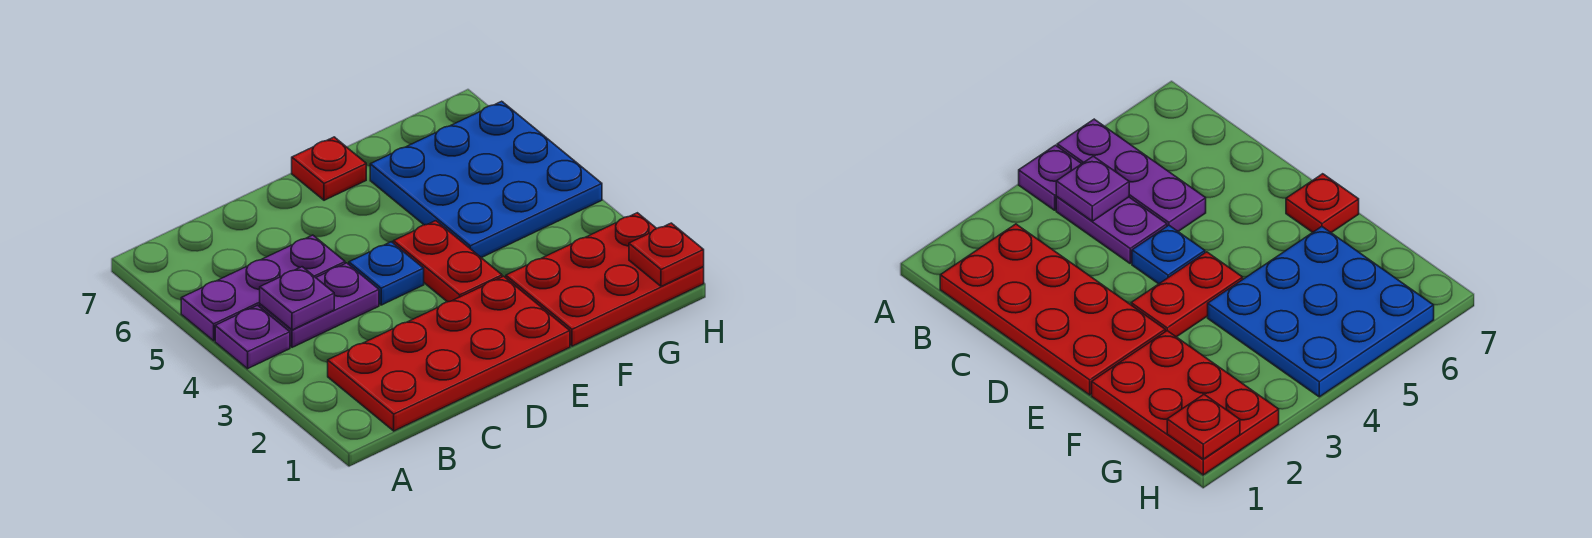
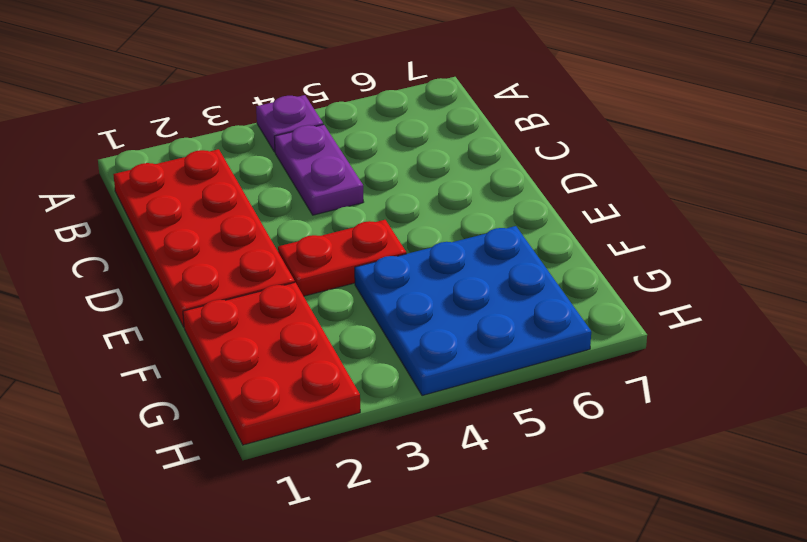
none -> purple plate A5:C5 level 1
none -> blue plate D4 level 1

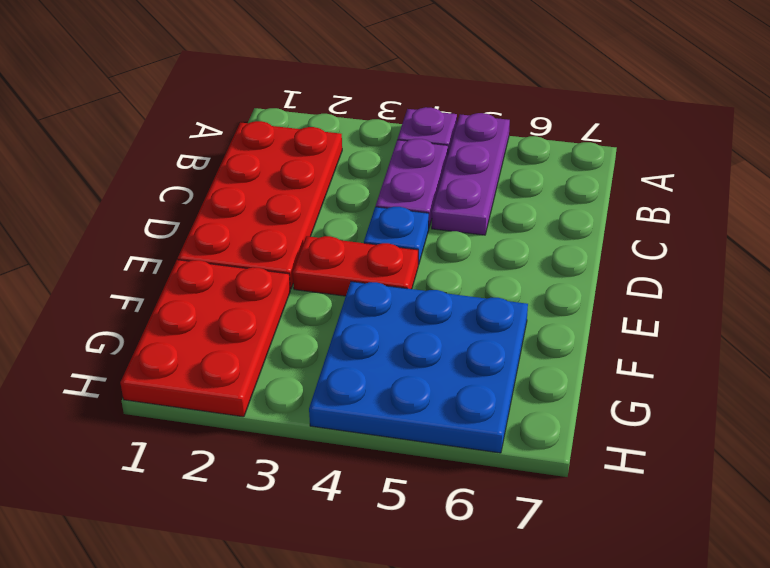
none -> red plate E7 level 1
none -> purple plate B4 level 2

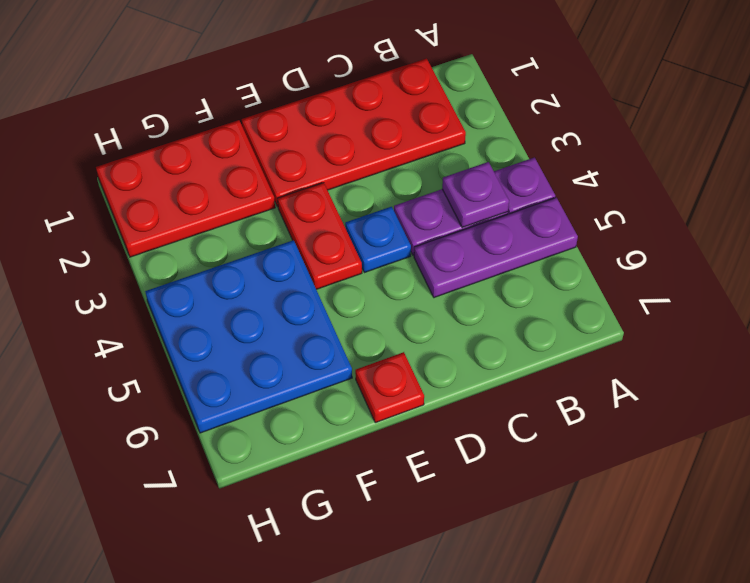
none -> red plate H1 level 2

